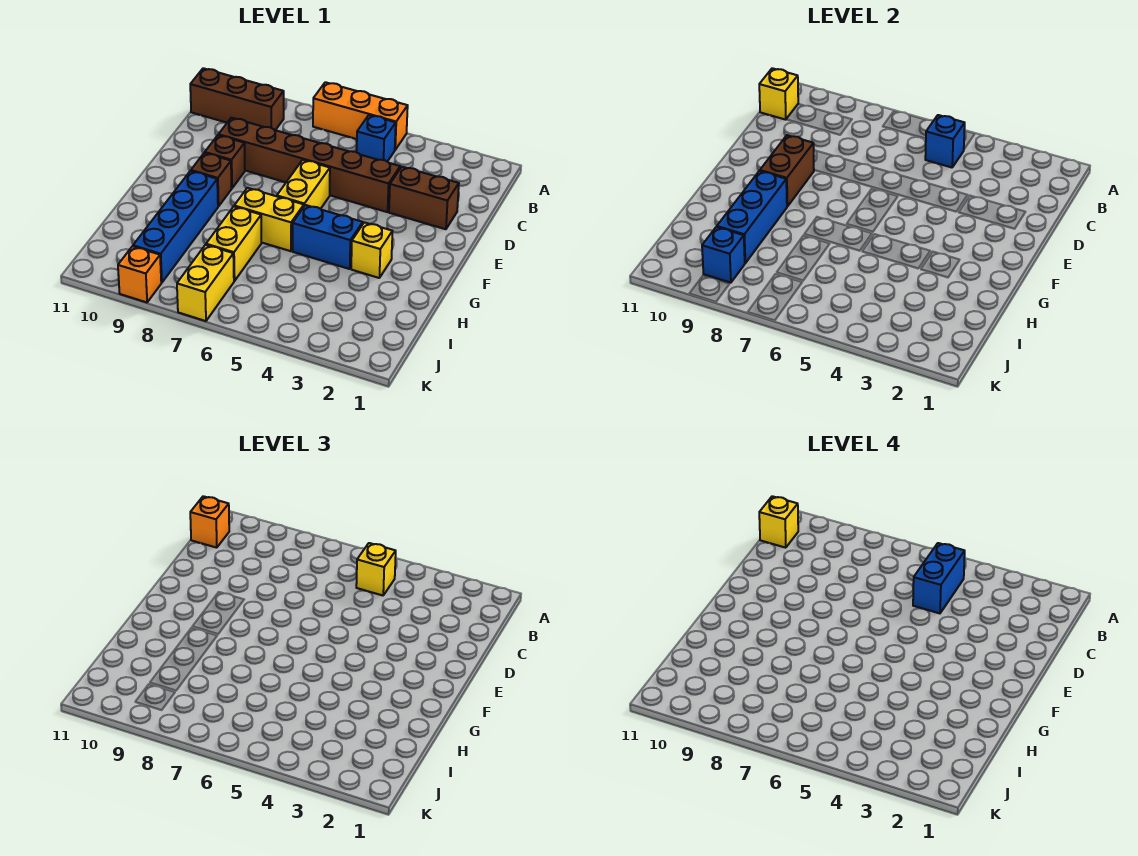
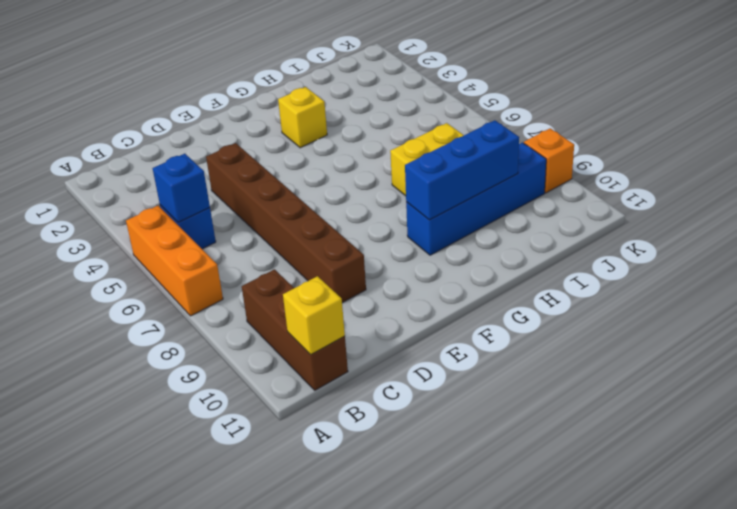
none -> brown brick D2:D3 level 1
none -> yellow brick E6:F6 level 1
none -> brown brick E9 level 1

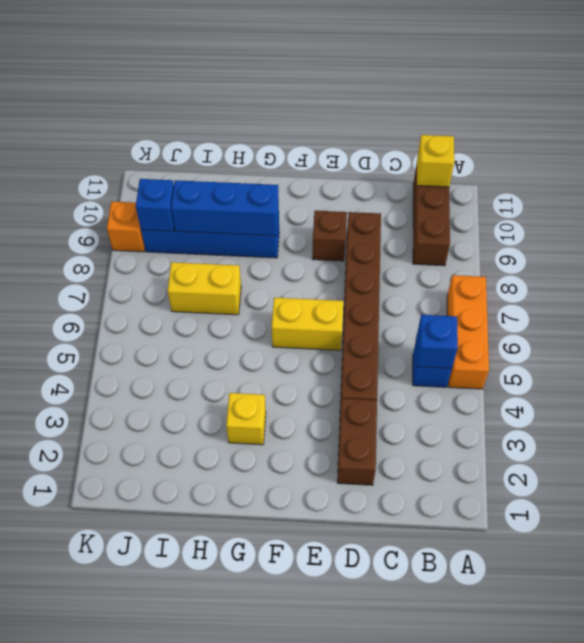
none -> brown brick F9 level 1
none -> blue brick G4:G5 level 1
none -> yellow brick G6:G7 level 1

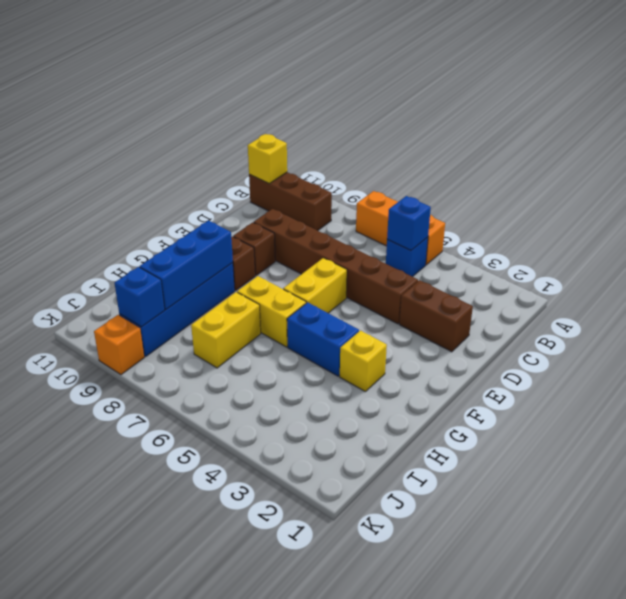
none -> yellow brick J7:K7 level 1
none -> brown brick E9:F9 level 2
none -> yellow brick B5 level 3

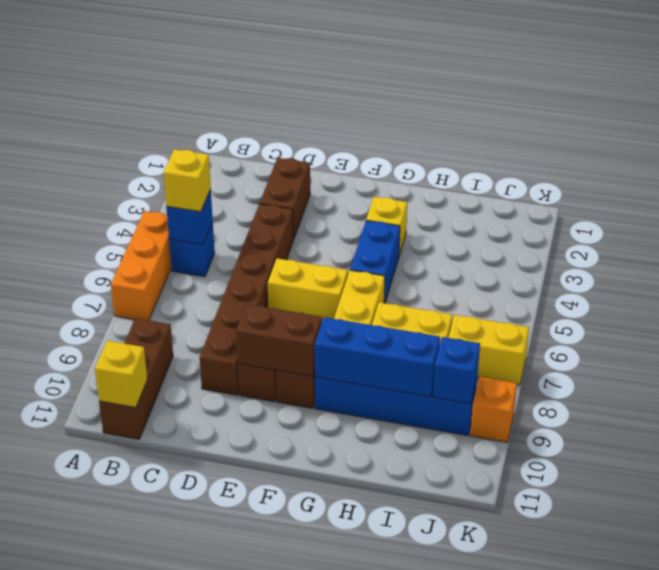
none -> orange brick B11 level 3
none -> blue brick B5:C5 level 4
none -> yellow brick B11 level 4

